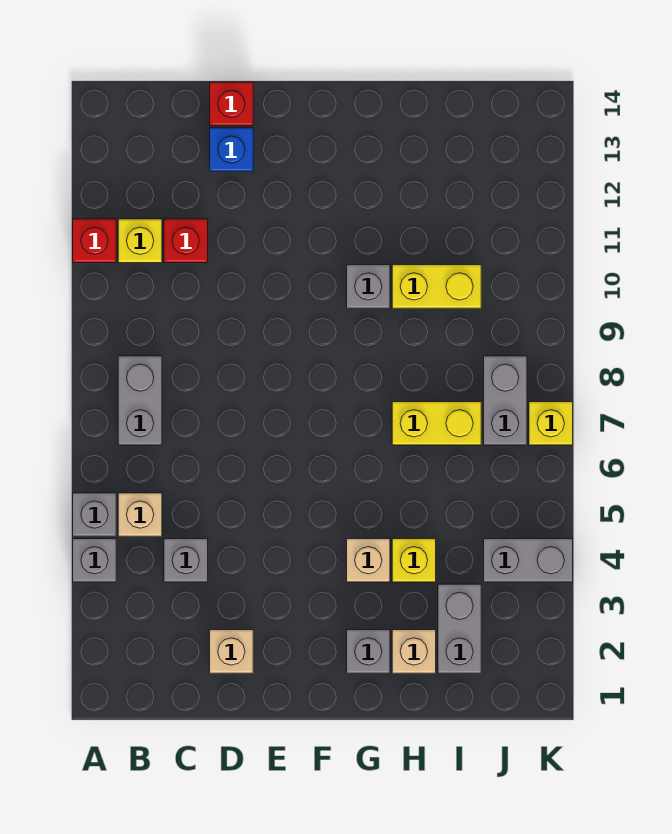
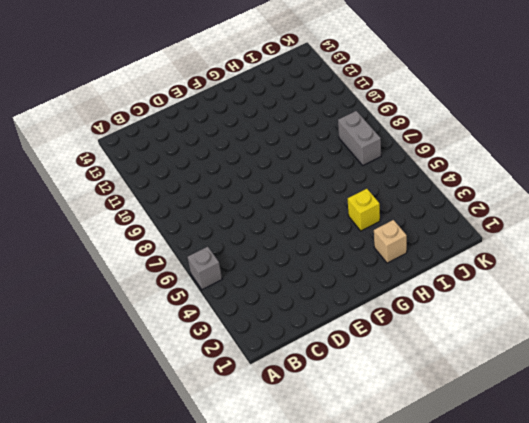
none -> grey brick A4 level 1
none -> red brick A11 level 1
none -> tan brick B5 level 1

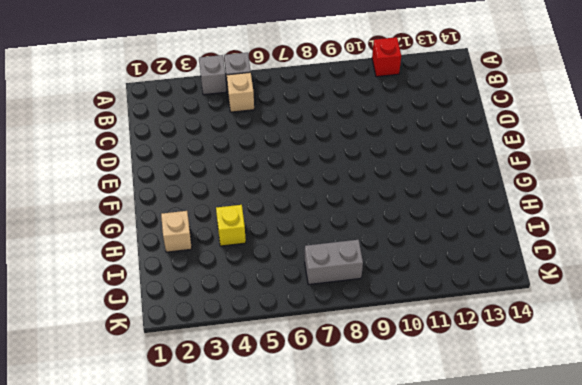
none -> grey brick B7:B8 level 1
none -> yellow brick B11 level 1
none -> grey brick C4 level 1

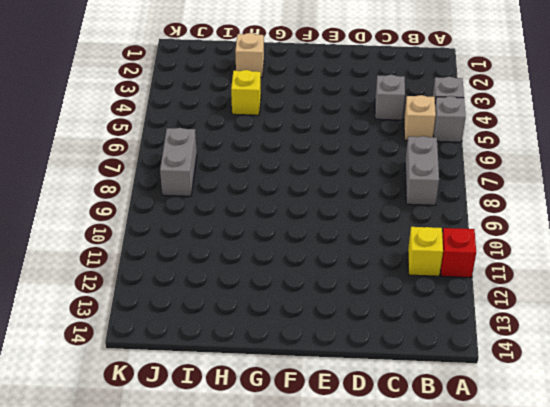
none -> red brick C11 level 1
none -> tan brick D2 level 1
none -> blue brick D13 level 1

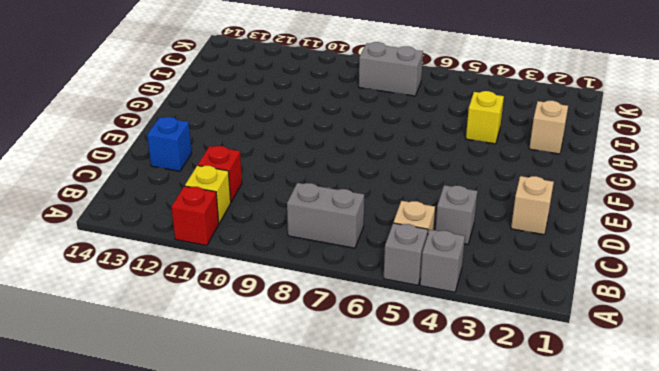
none -> red brick D14 level 1
none -> grey brick G2 level 1
none -> tan brick G4 level 1

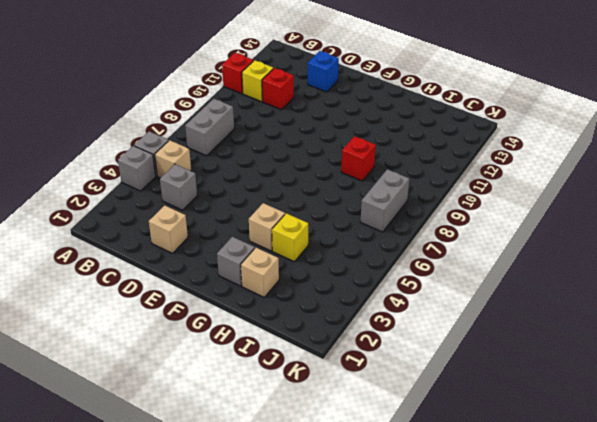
red brick H9 level 1 -> red brick D14 level 1
none -> grey brick G10 level 1
none -> yellow brick H7:I7 level 1
none -> yellow brick H10:I10 level 1

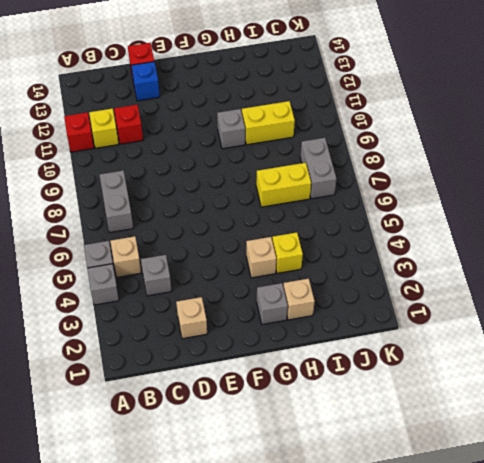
none -> grey brick I2:I3 level 1
none -> grey brick J4:K4 level 1
none -> yellow brick K7 level 1

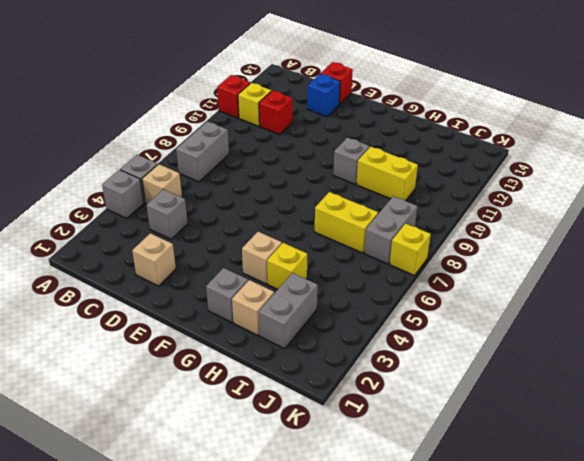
none -> grey brick J4:K4 level 1

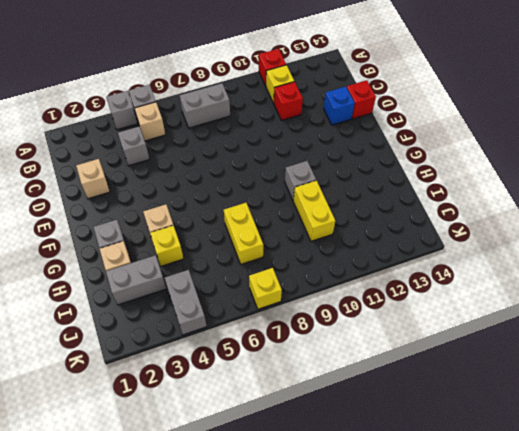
none -> grey brick J7:J8 level 1

